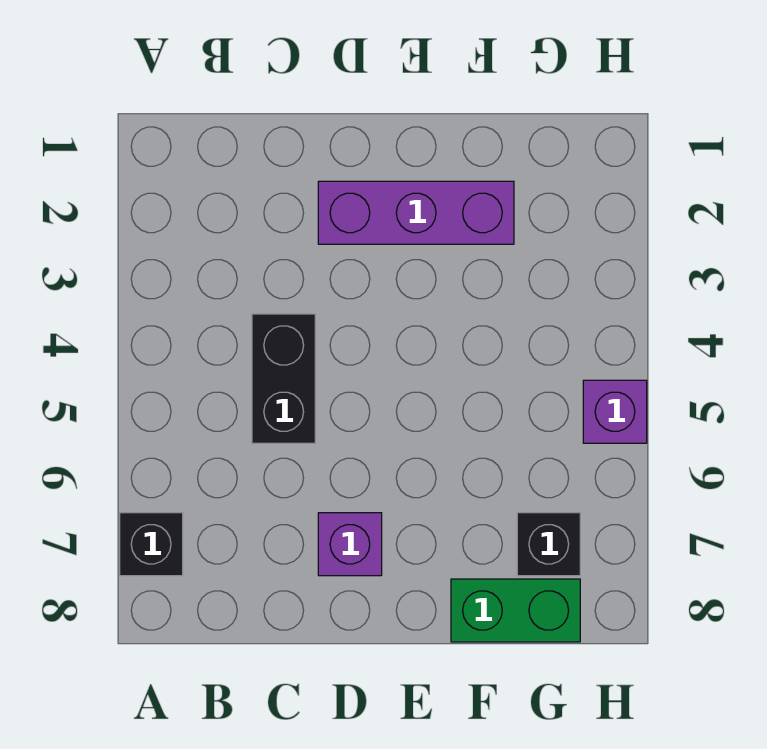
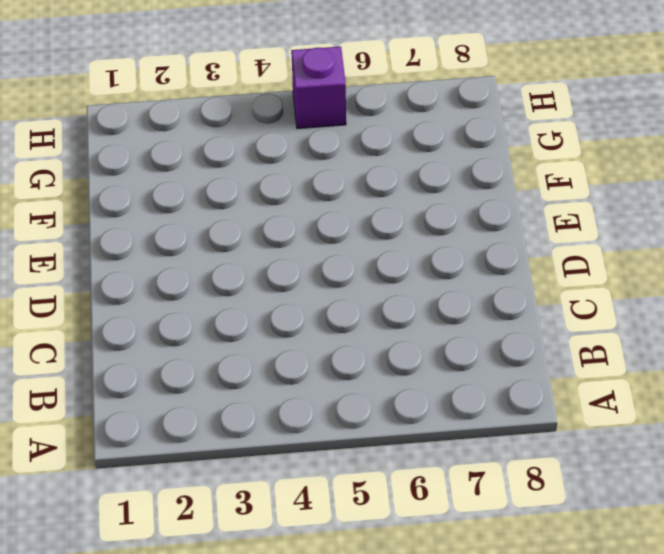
none -> black brick A7 level 1
none -> black brick C4:C5 level 1

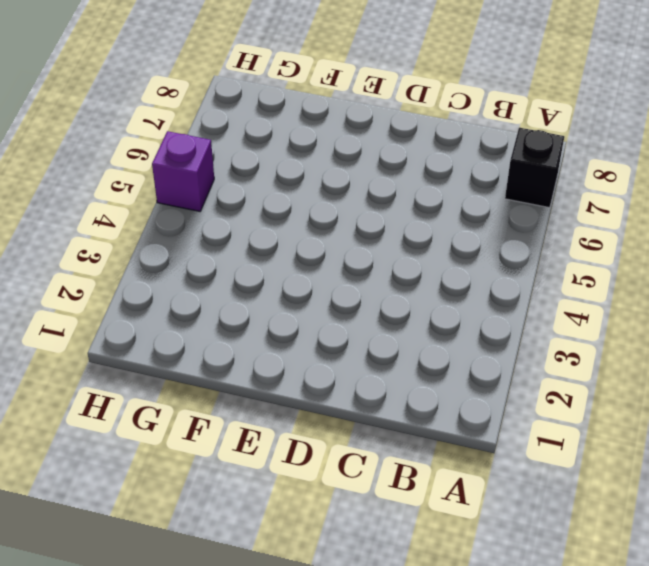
none -> black brick C4:C5 level 1
none -> purple brick D2:F2 level 1

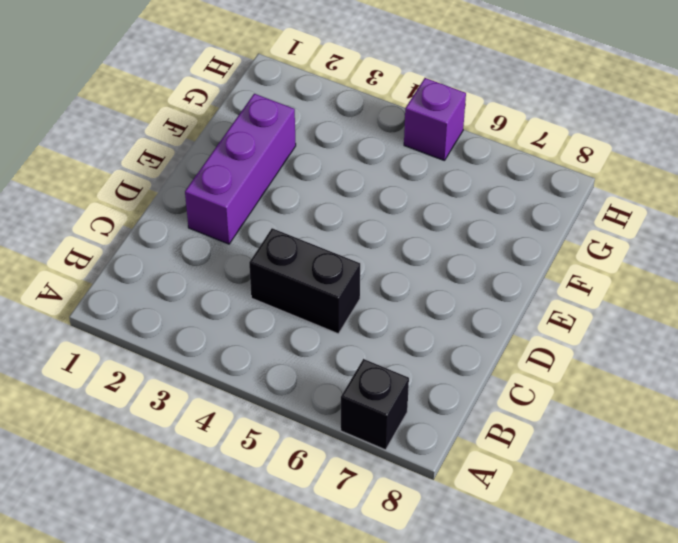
none -> purple brick D7 level 1
none -> green brick F8:G8 level 1

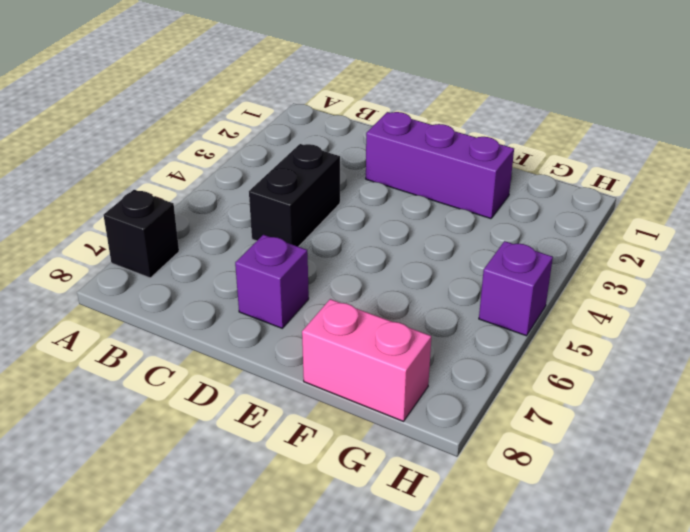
pink brick F8:G8 level 1 -> green brick F8:G8 level 1
none -> black brick G7 level 1

